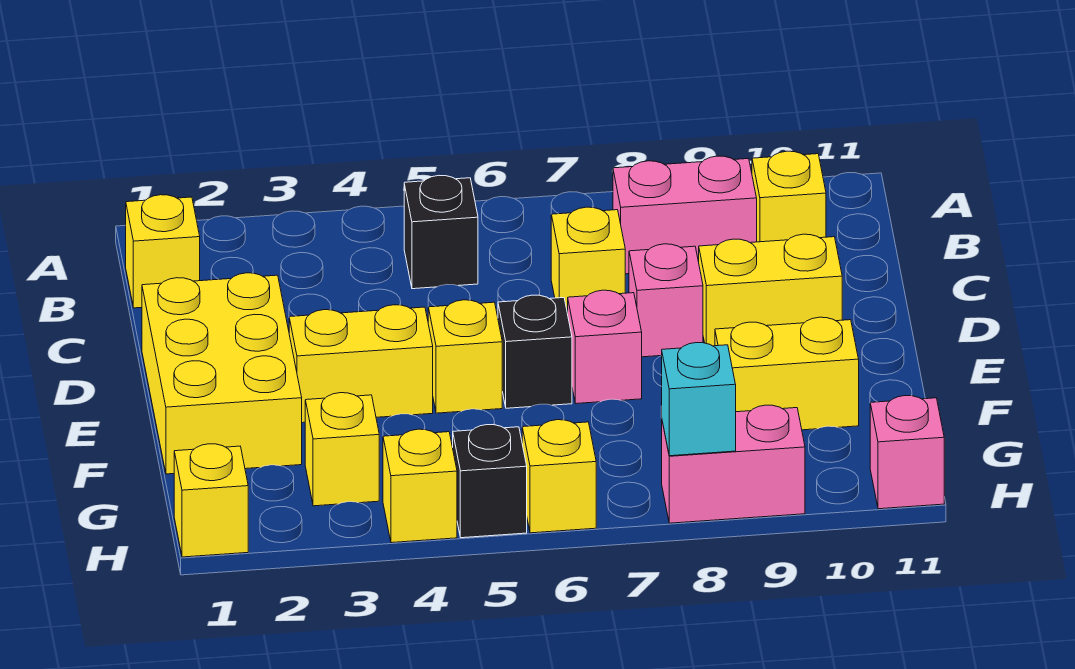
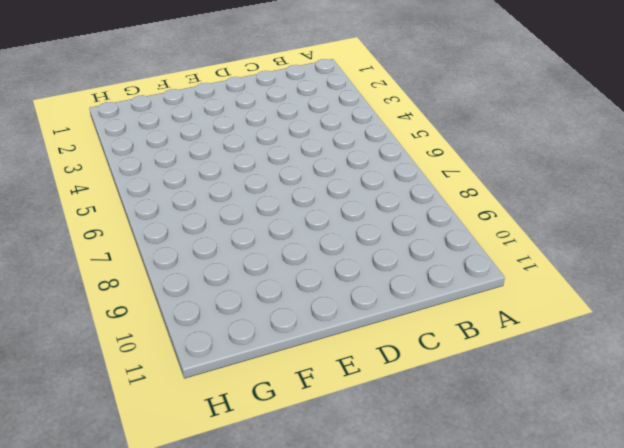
none -> yellow brick B1 level 1
none -> black brick B5 level 1
none -> pink brick B8:B9 level 1

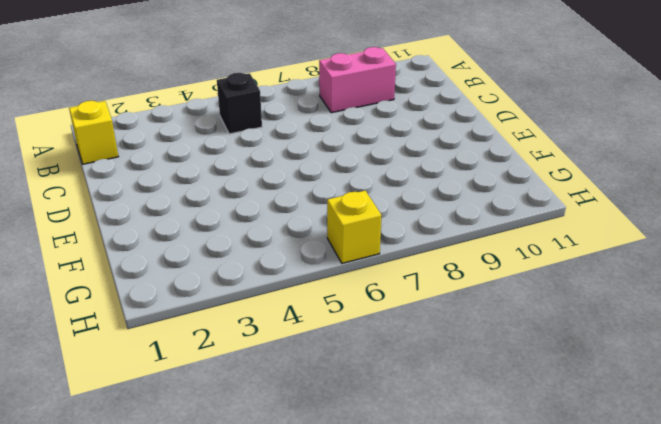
none -> yellow brick B10 level 1
none -> yellow brick C7 level 1
none -> yellow brick D1:F2 level 1

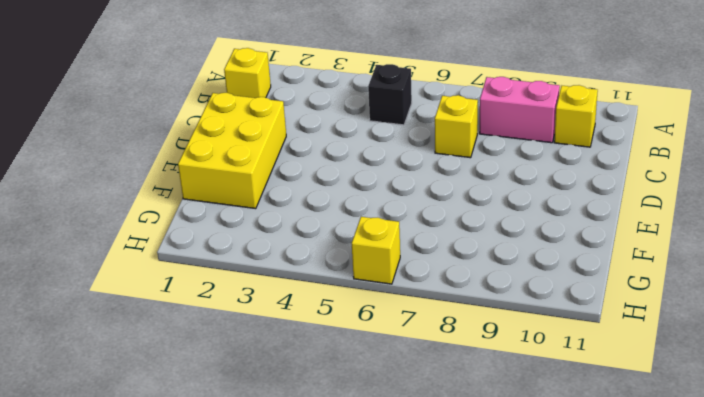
none -> pink brick D8 level 1
none -> yellow brick D9:D10 level 1
none -> yellow brick E3:E4 level 1

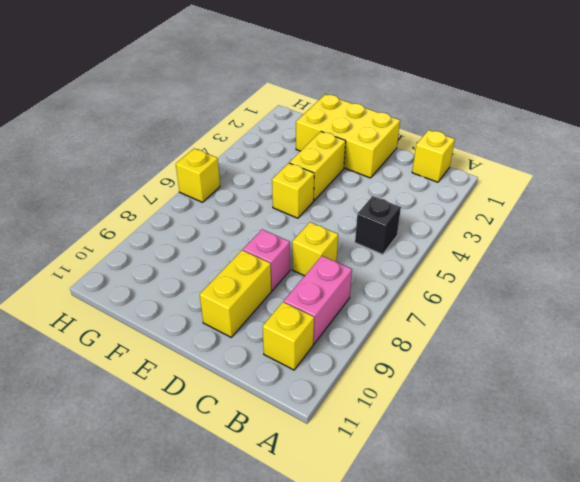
none -> black brick E6 level 1
none -> pink brick E7 level 1
none -> yellow brick F9:F10 level 1

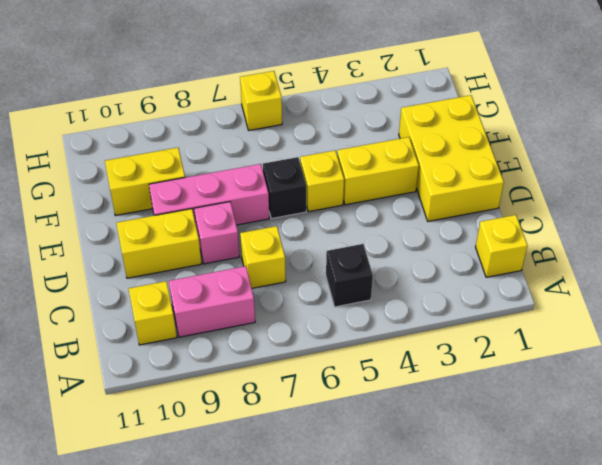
pink brick E7:E9 level 1 -> pink brick E7 level 1
none -> yellow brick G3 level 1
none -> yellow brick H1 level 1
none -> yellow brick H4 level 1

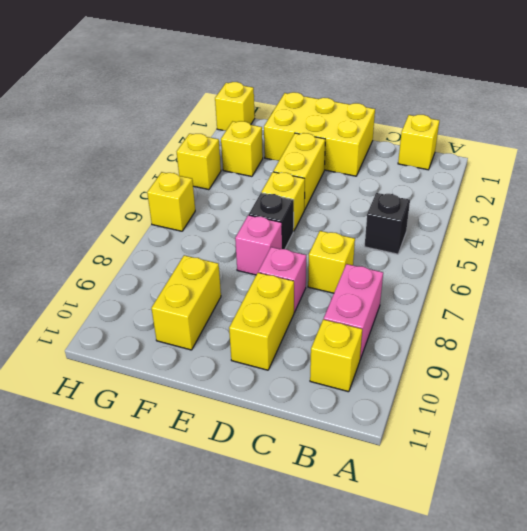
none -> black brick H5 level 1
none -> pink brick H8:H9 level 1
none -> pink brick H11 level 1

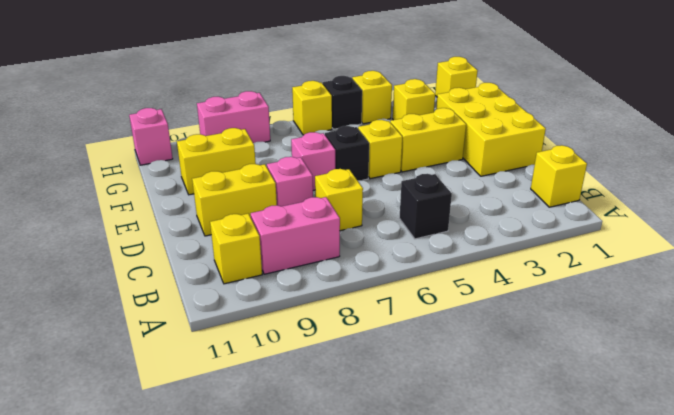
none -> cyan brick H8 level 2

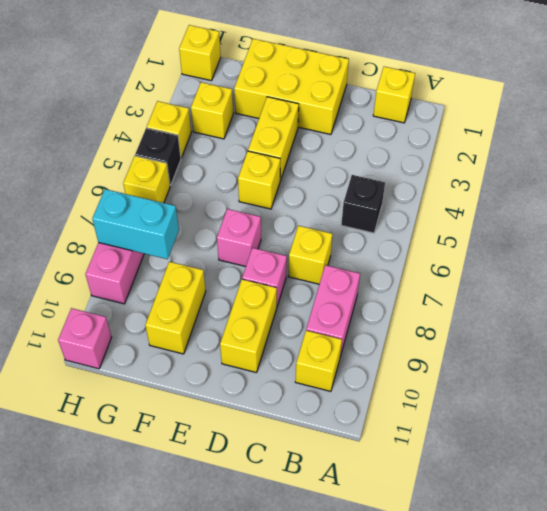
cyan brick G8:H8 level 2 -> cyan brick H8 level 2
none -> black brick E6 level 1

